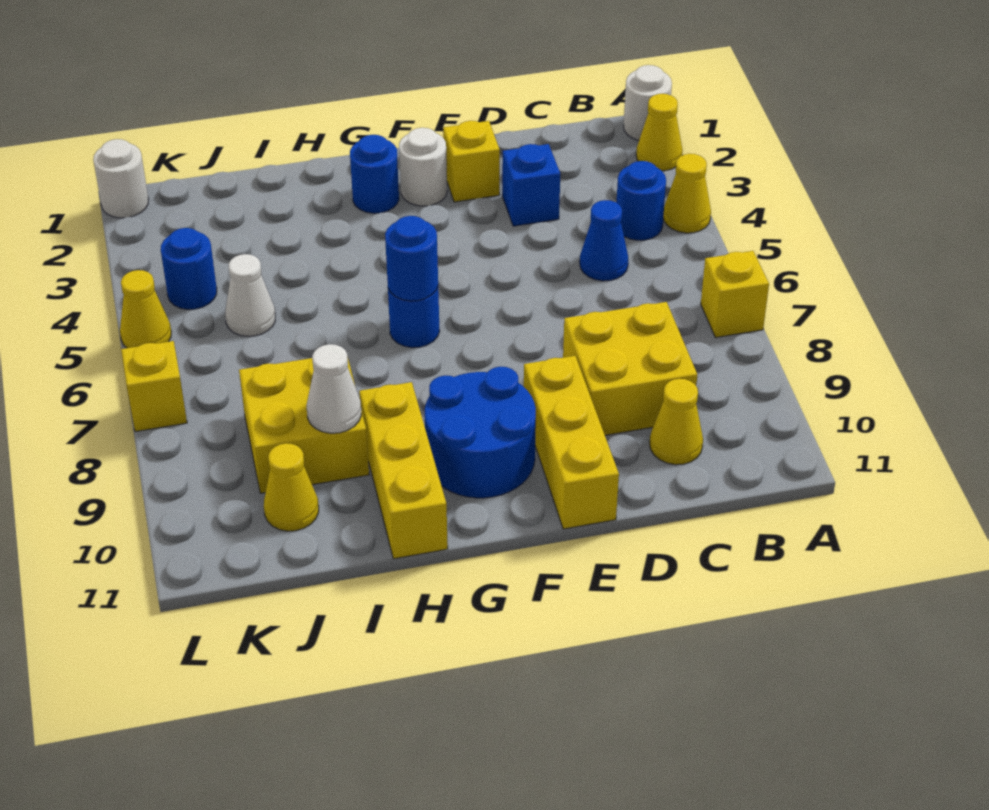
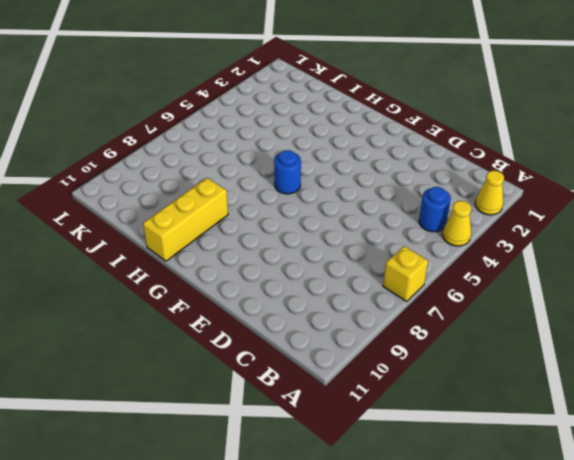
none -> white round brick A1 level 1
none -> blue cone C5 level 1
none -> yellow brick C8:D9 level 1

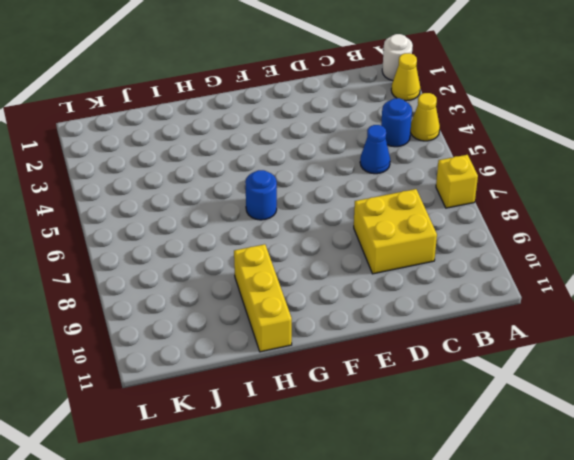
none -> yellow cone C10 level 1
none -> blue brick D3 level 1
none -> yellow brick E2 level 1

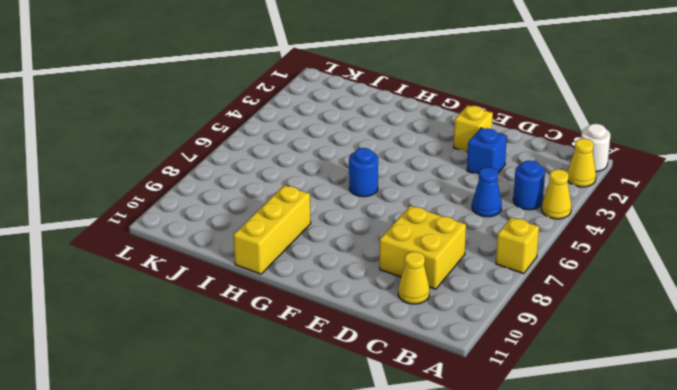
none -> yellow brick E9:E11 level 1
none -> white round brick F2 level 1
none -> blue round brick F9:G10 level 1

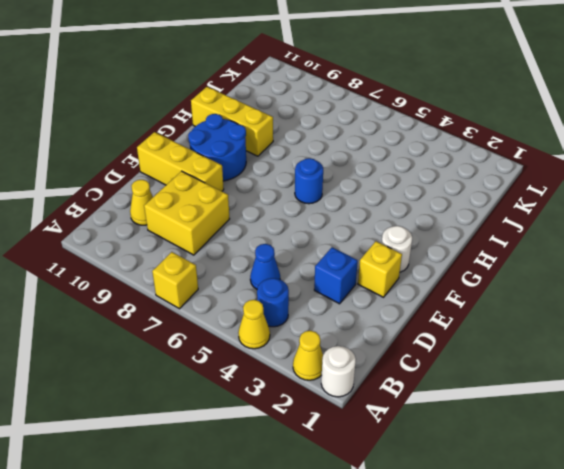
none -> blue round brick G2 level 1
none -> yellow brick I8:J9 level 1
none -> white cone J5 level 1

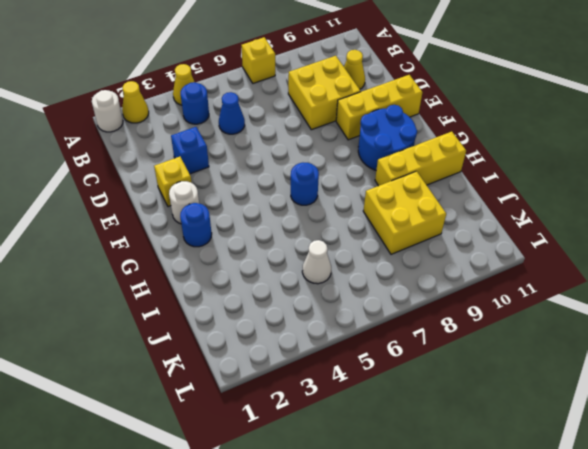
none -> yellow cone J10 level 1
none -> blue round brick K4 level 1
none -> white round brick L1 level 1

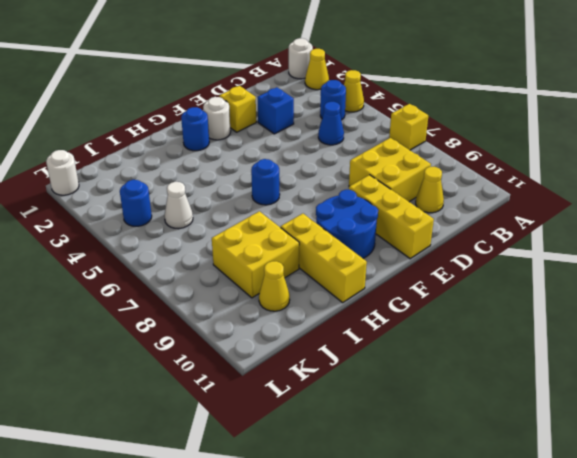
none -> yellow cone L5 level 1
none -> yellow brick L7 level 1
none -> blue round brick G6 level 2

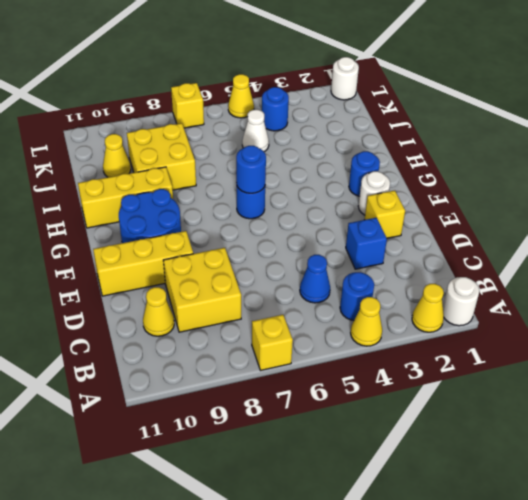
none -> white cone I9 level 2

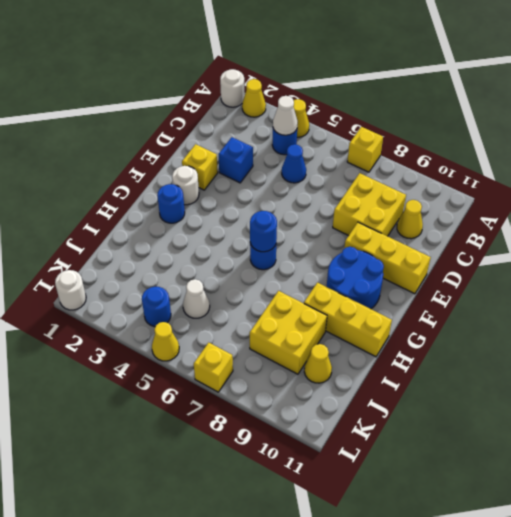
white cone B4 level 2 -> white cone I9 level 2

